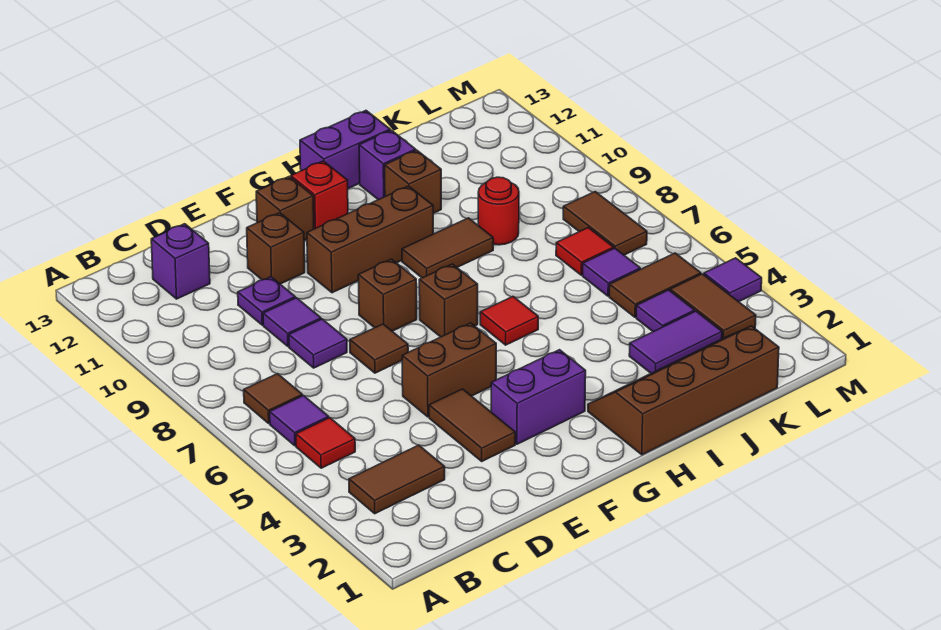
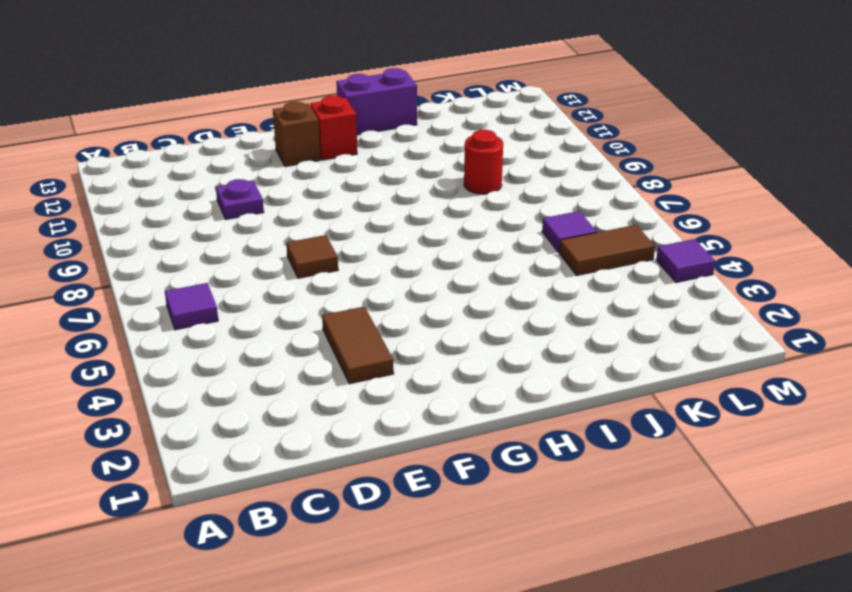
none -> brown tile B3:C3 level 1
none -> red tile B5 level 1
none -> brown tile B7 level 1
none -> purple brick C12 level 1

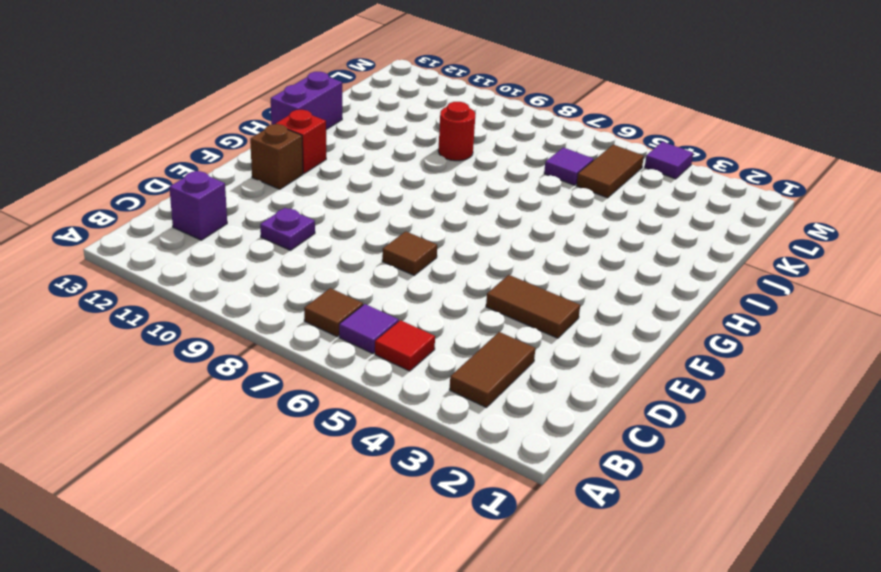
none -> purple tile D8 level 1
none -> purple tile D9 level 1
none -> brown brick E5:F5 level 1
none -> brown brick E11 level 1

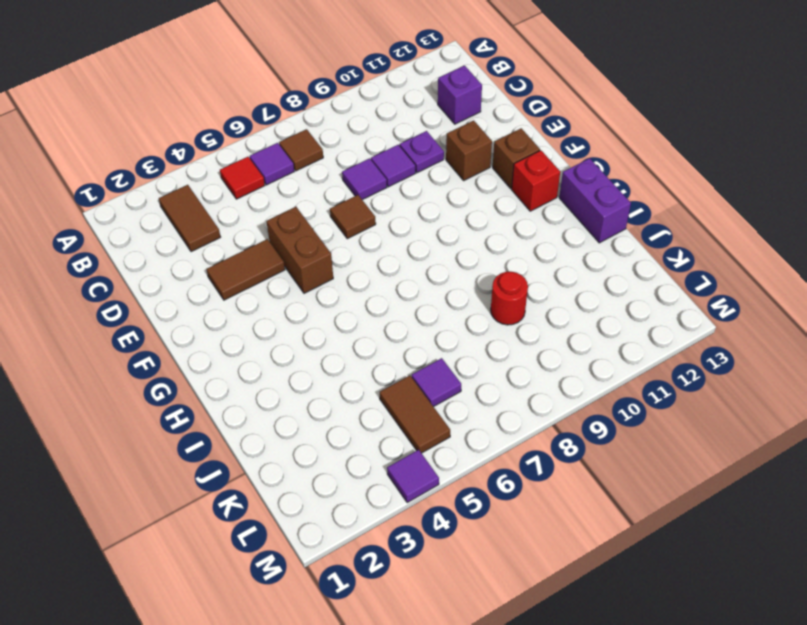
none -> purple brick F3:G3 level 1
none -> brown brick F8 level 1
none -> brown brick F10:H10 level 1
none -> brown brick G7 level 1

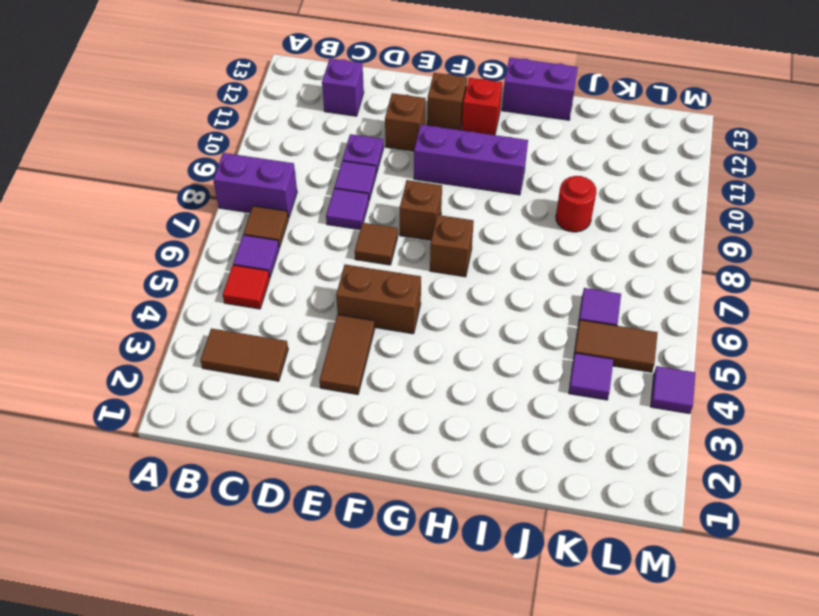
purple brick A8:B8 level 1 -> purple brick F3:G3 level 1
purple brick F10:H10 level 1 -> brown brick F10:H10 level 1
none -> brown slope H1:K2 level 1 top 1
none -> red tile H6 level 1
none -> brown tile H9:I9 level 1
none -> brown brick I11 level 1

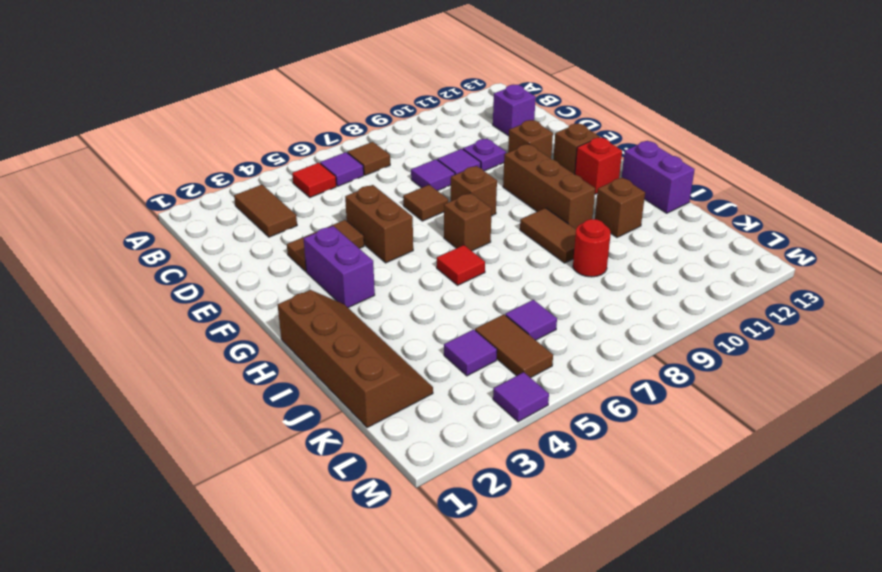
none -> purple brick I12 level 1
none -> purple tile J3:K3 level 1
none -> red tile K7 level 1
none -> brown tile L3:L4 level 1

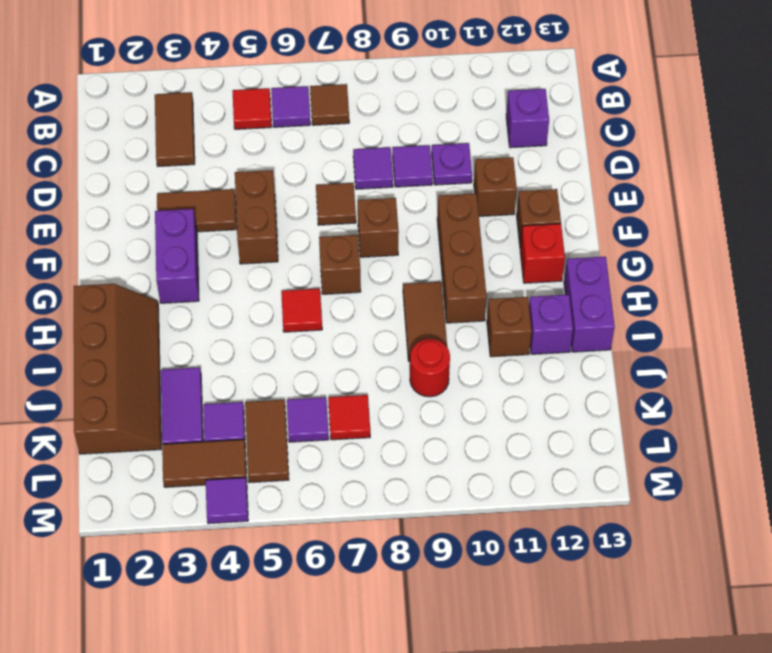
none -> brown tile L7:L8 level 1

